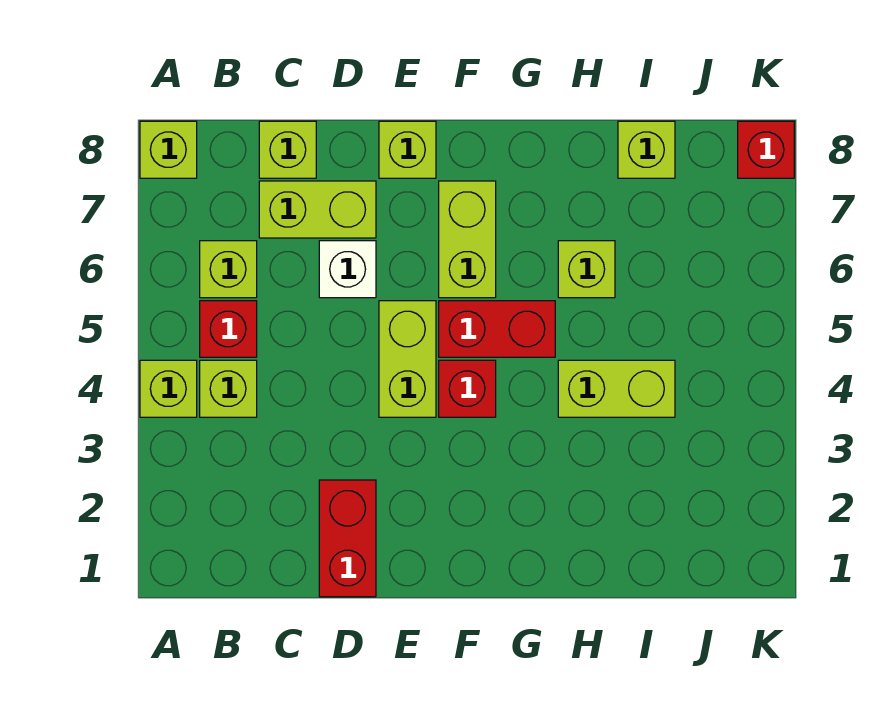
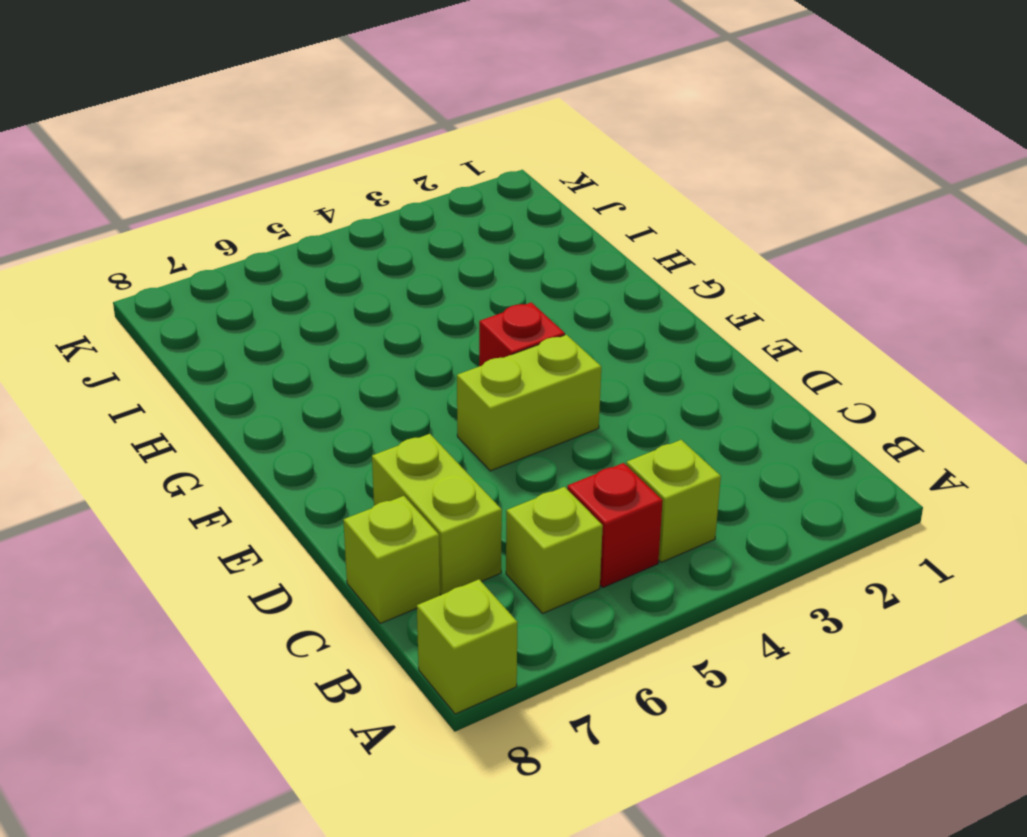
none -> lime brick A4 level 1
none -> red brick D1:D2 level 1
none -> white brick D6 level 1

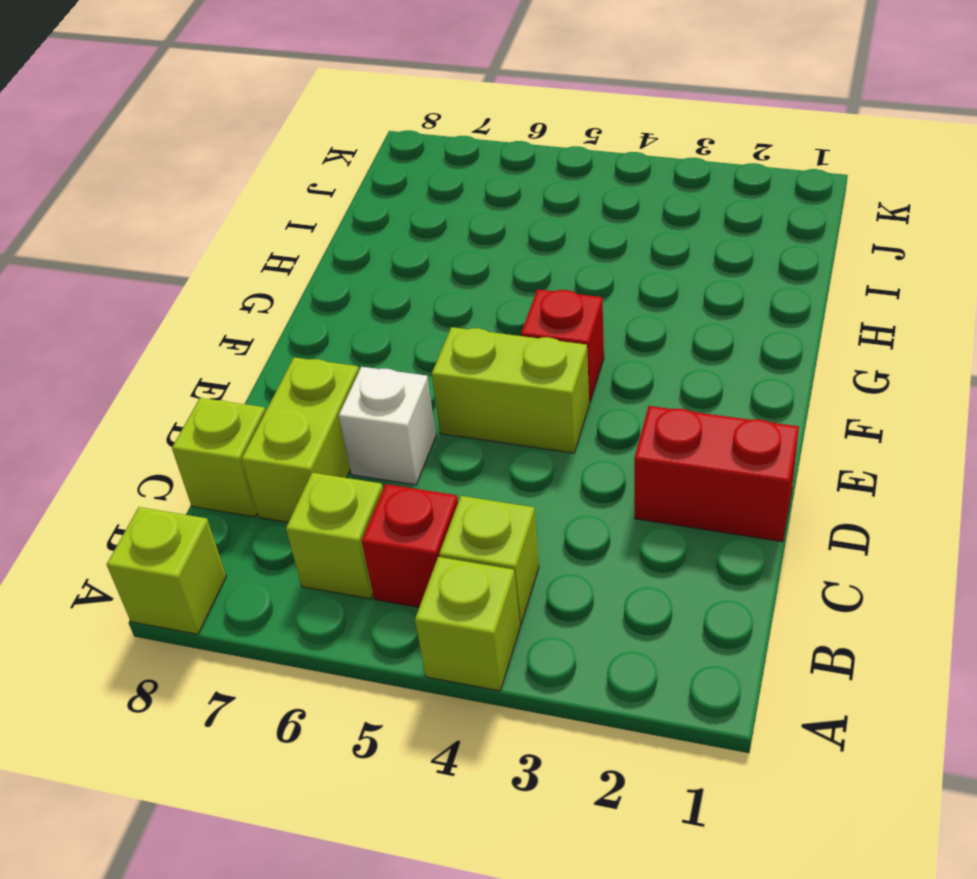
none -> lime brick E8 level 1
none -> red brick F5:G5 level 1
none -> lime brick F6:F7 level 1

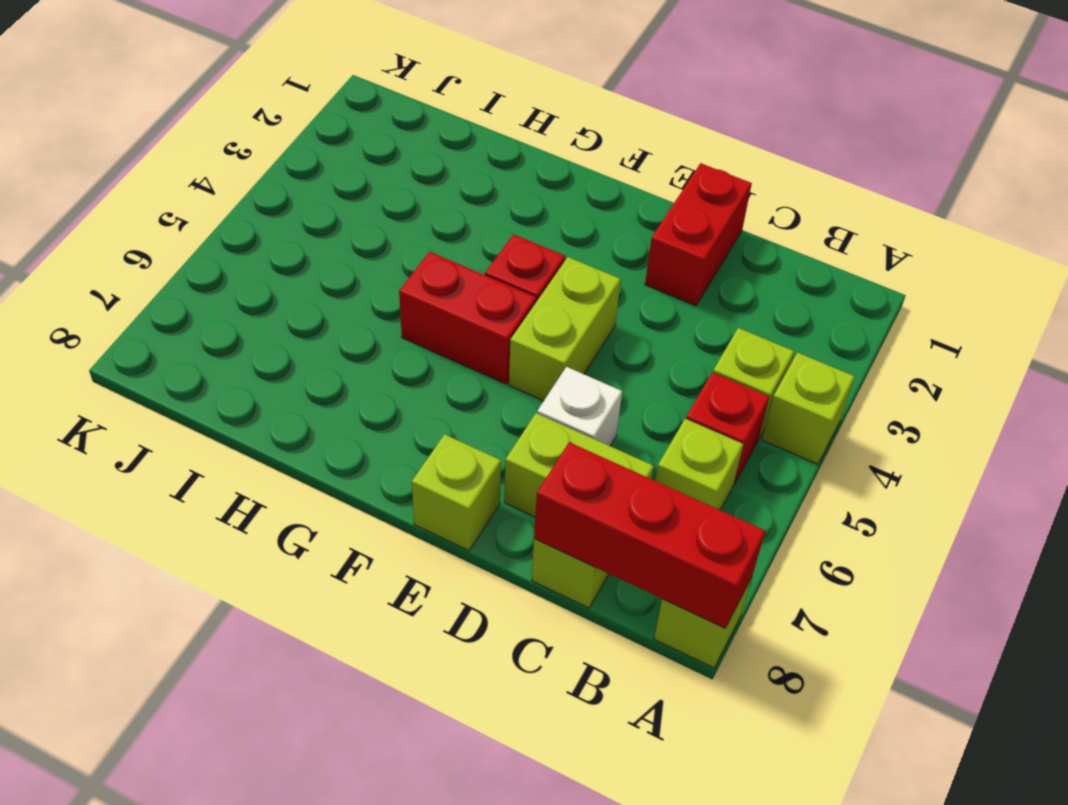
red brick A8:C8 level 2 -> none
none -> lime brick F6:F7 level 1
none -> lime brick H4:I4 level 1
none -> lime brick H6 level 1

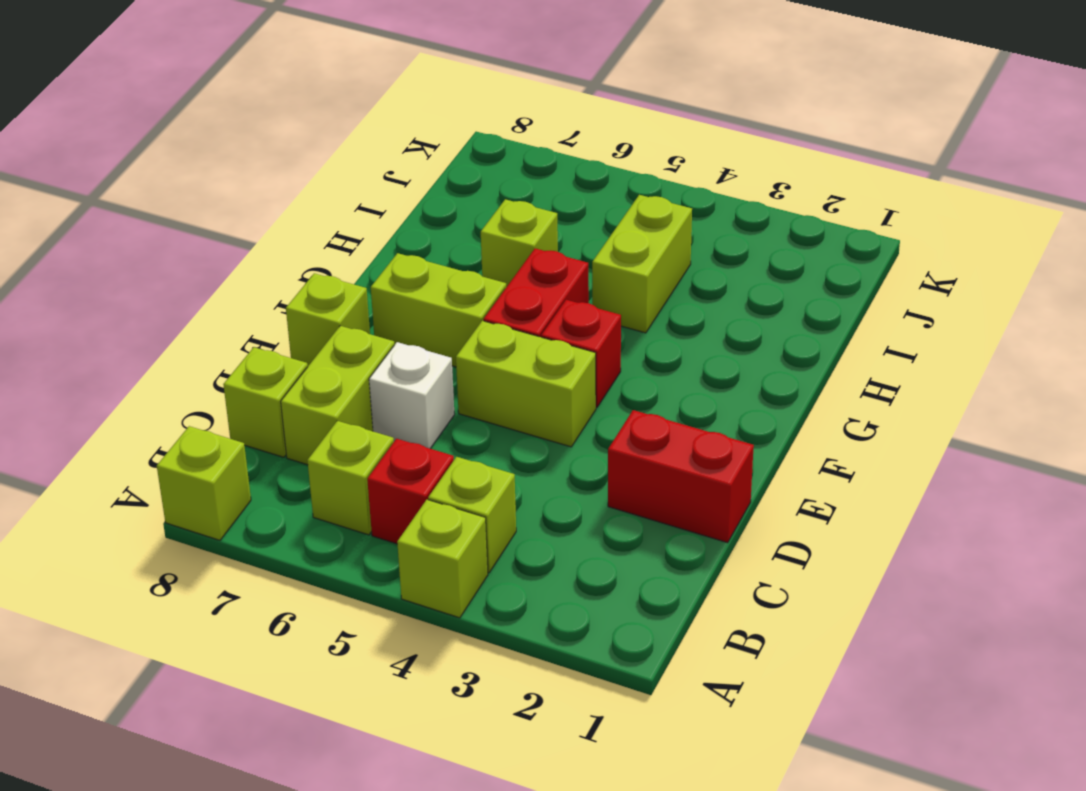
none -> lime brick I8 level 1
none -> red brick K8 level 1

